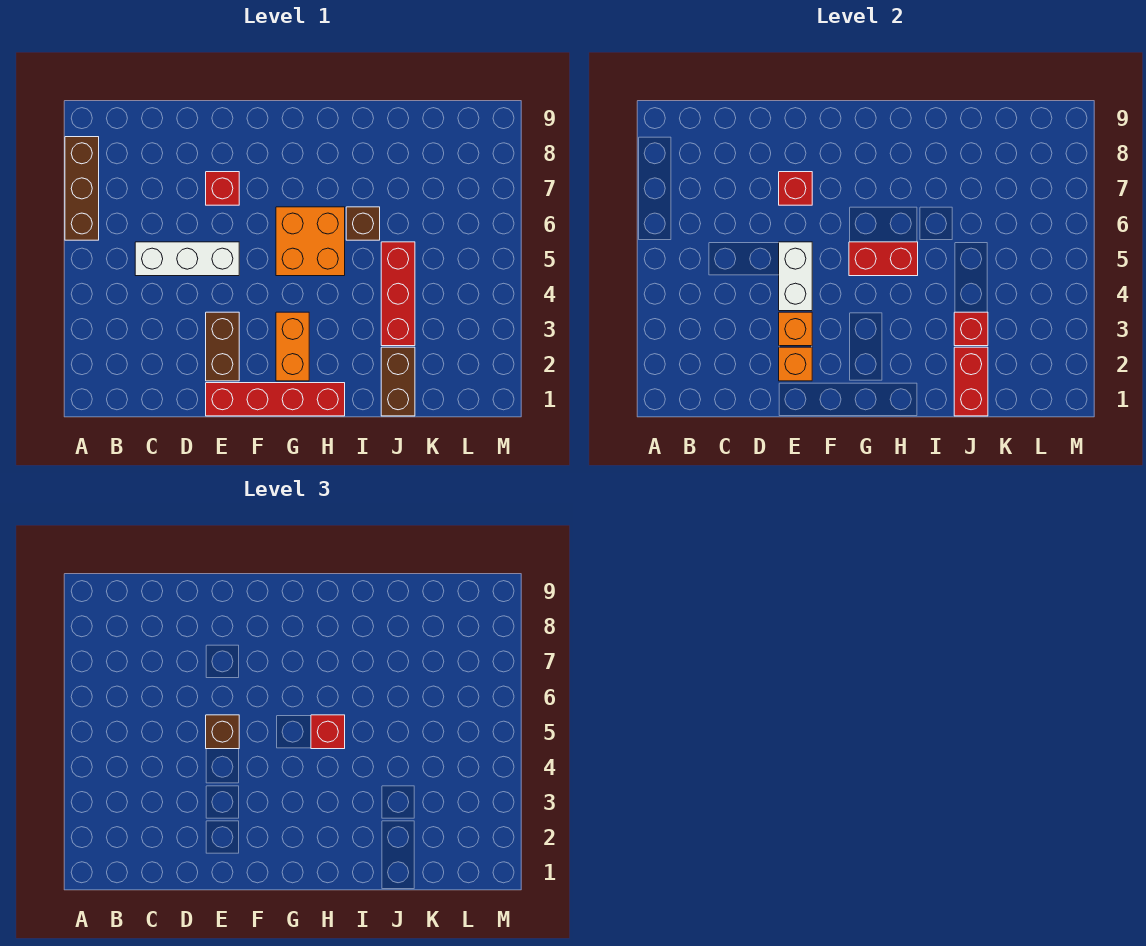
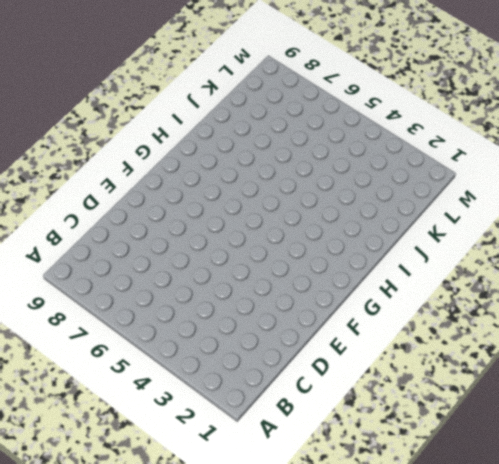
none -> brown brick A6:A8 level 1
none -> white brick C5:E5 level 1
none -> red brick E1:H1 level 1

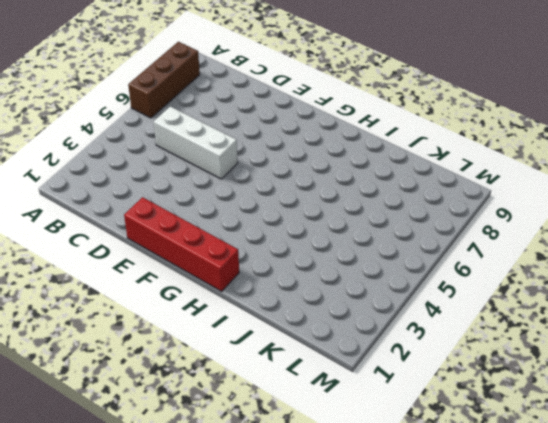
none -> brown brick E2:E3 level 1
none -> red brick E7 level 1
none -> orange brick G2:G3 level 1

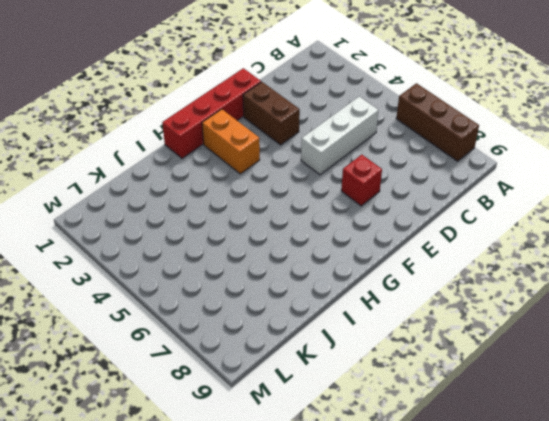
none -> orange brick G5:H6 level 1
none -> brown brick I6 level 1
none -> brown brick J1:J2 level 1

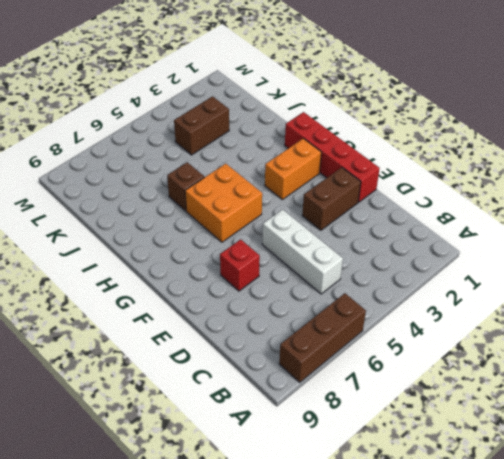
brown brick K3:K4 level 1 -> brown brick J1:J2 level 1
none -> red brick J3:J5 level 1
none -> orange brick E2 level 2
none -> orange brick E3 level 2

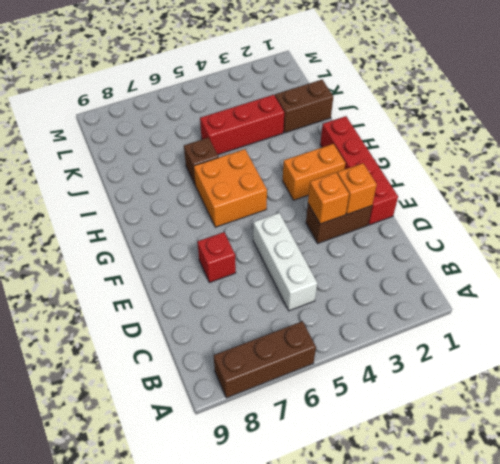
none -> white brick E4:E5 level 2
none -> red brick E7 level 2
none -> red brick G5:H5 level 2

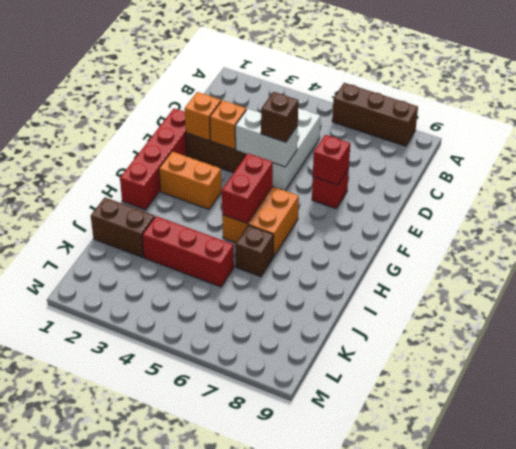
none -> red brick J1:J2 level 2
none -> red brick J3 level 2
none -> red brick H5 level 3

